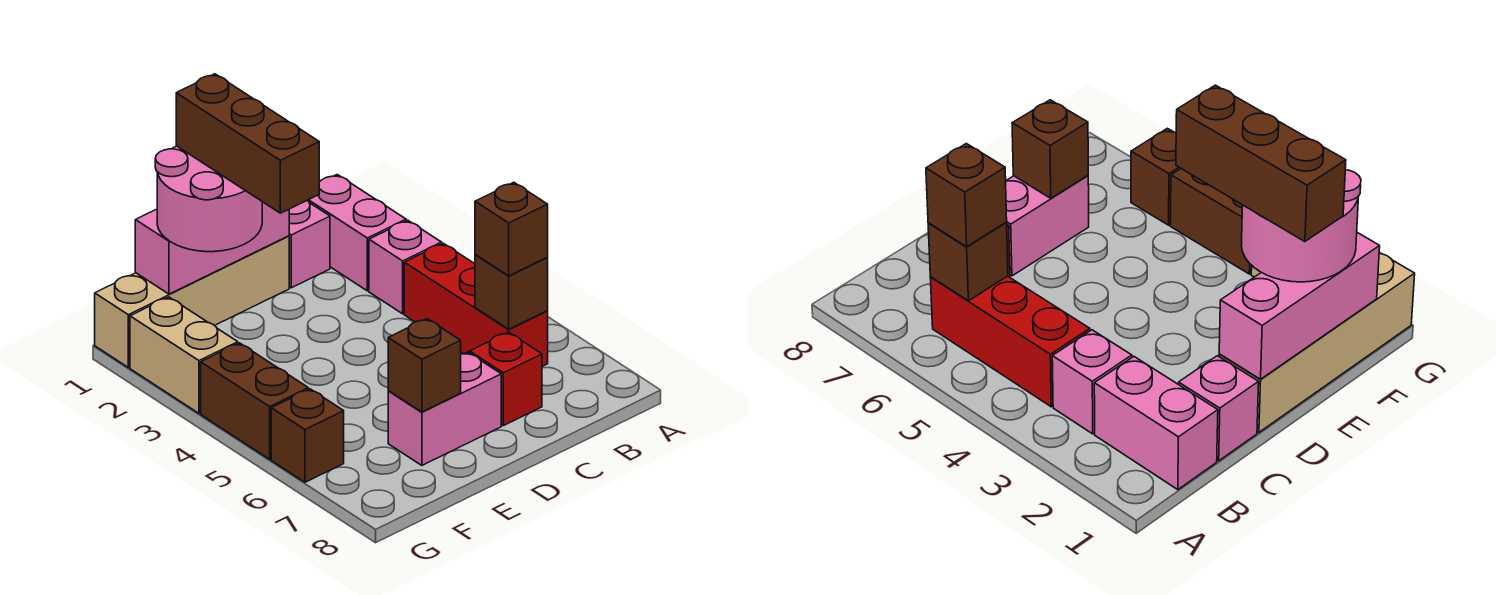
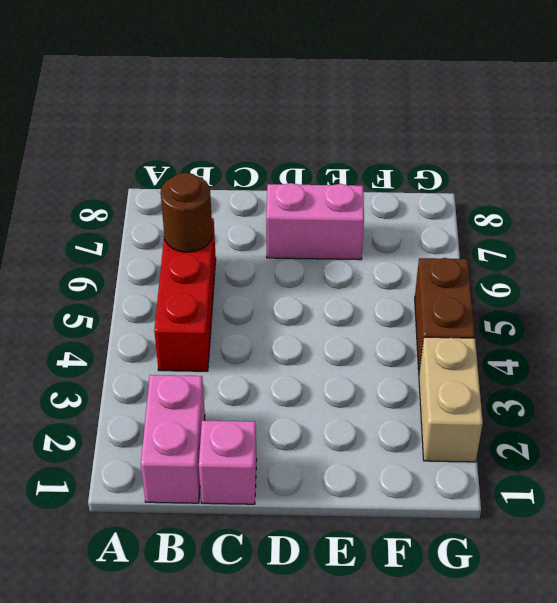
brown round brick B6 level 2 -> brown brick B6 level 2
none -> pink brick B3 level 1
none -> red brick C7 level 1
none -> tan brick D1:G1 level 1

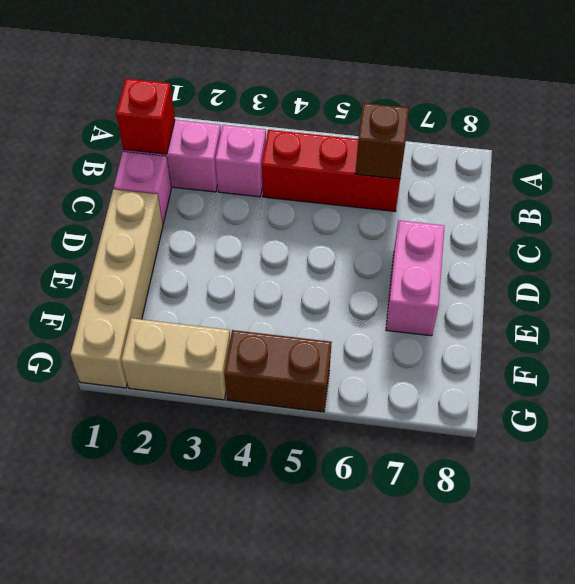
red brick B1 level 2 -> red brick C7 level 1
none -> brown brick G6 level 1
none -> pink brick D1:F1 level 2
none -> brown brick E7 level 2

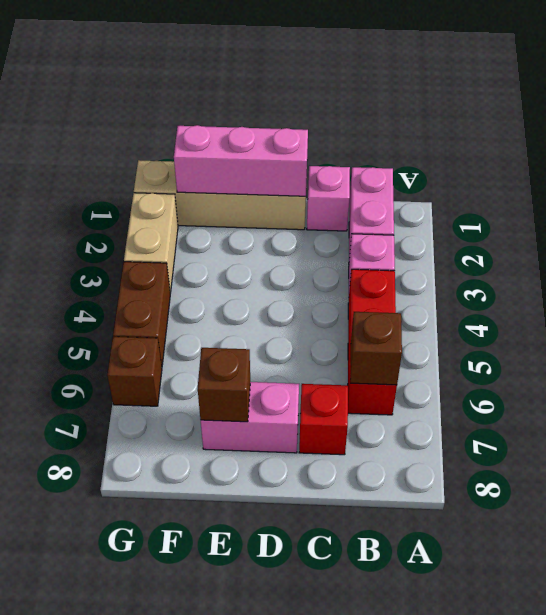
none -> brown brick B6 level 3
none -> pink round brick E1:F2 level 3
none -> brown brick E1:E3 level 4

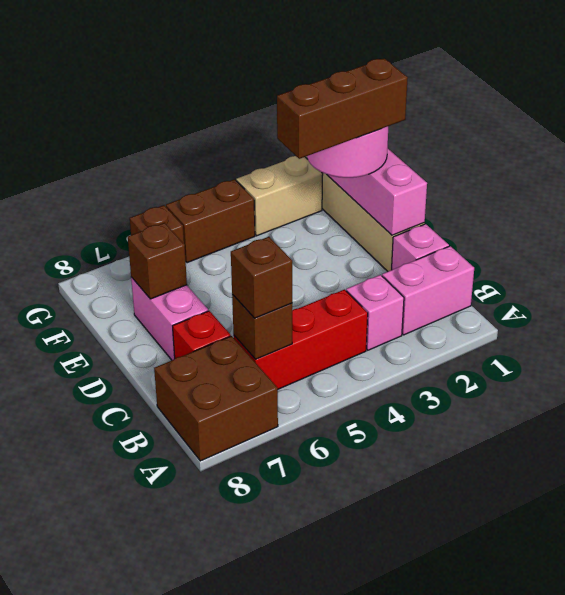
brown brick A7:B8 level 1 -> none

